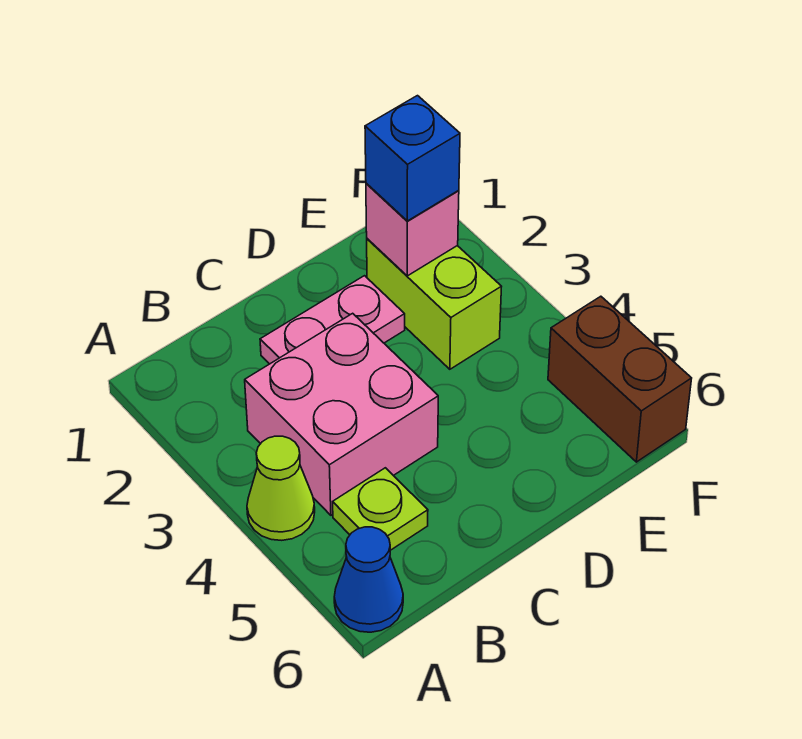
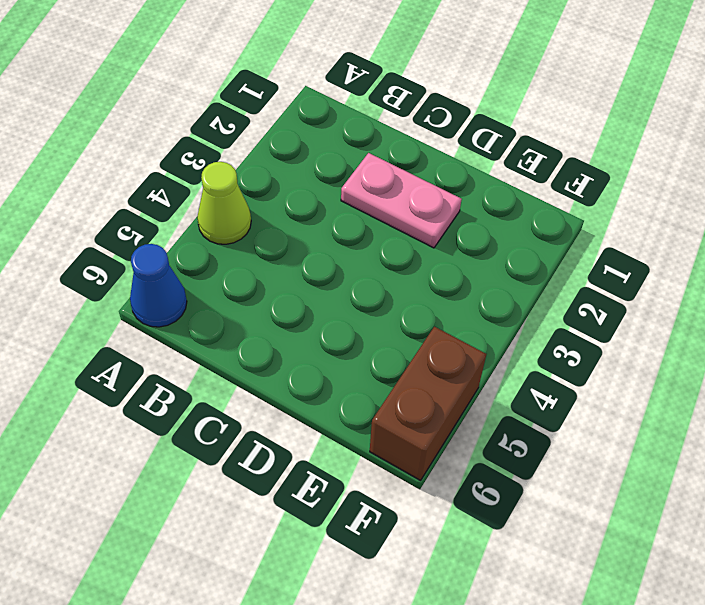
none -> pink brick B3:C4 level 1
none -> lime plate B5 level 1

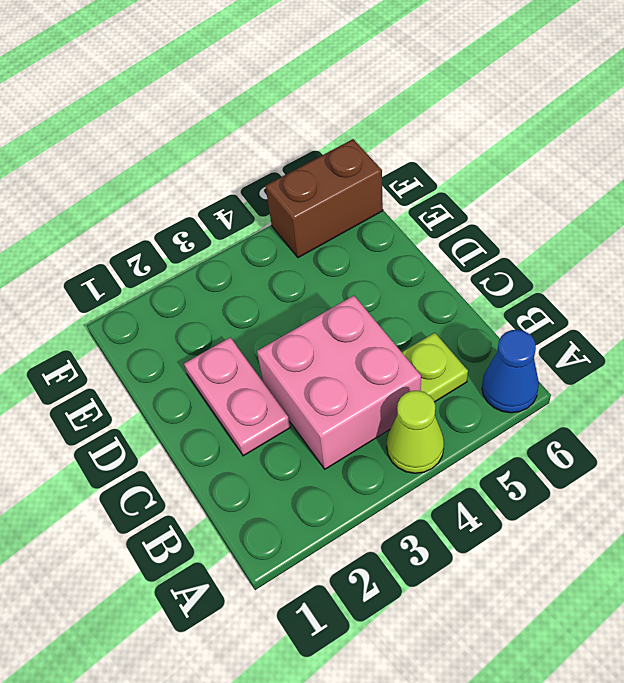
none -> lime brick E2:E3 level 1
none -> pink brick E2 level 2

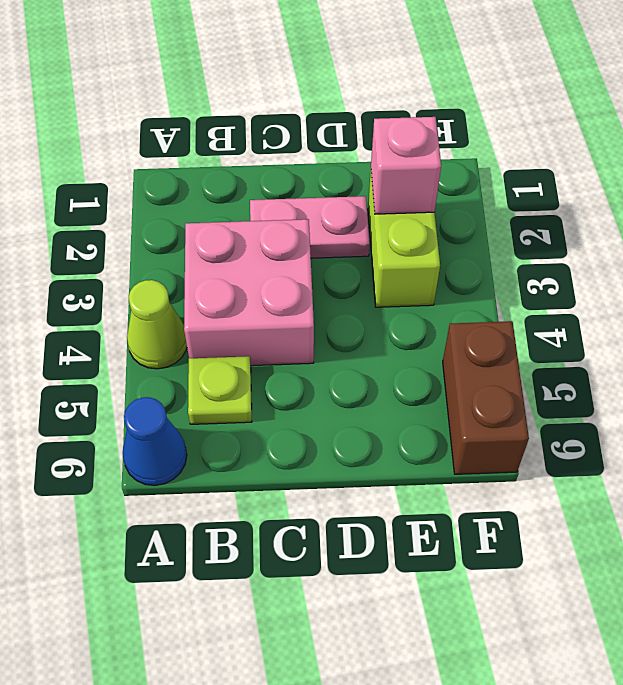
none -> blue brick E2 level 3

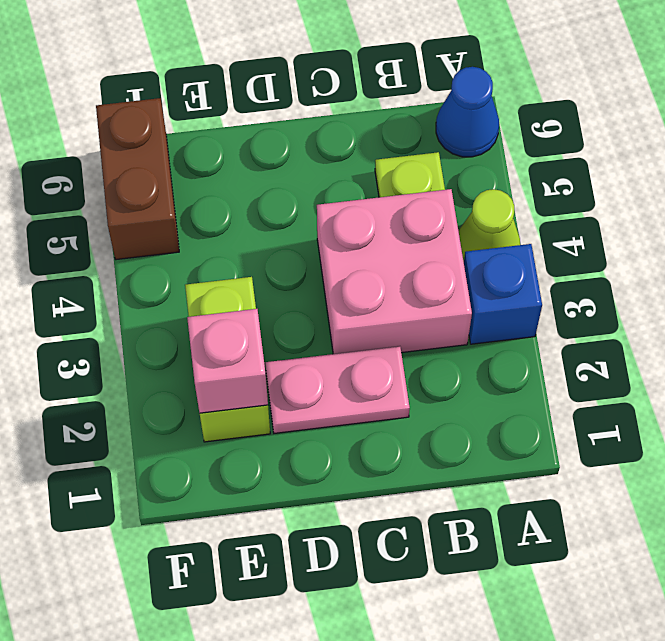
blue brick A3 level 1 -> blue brick E2 level 3

